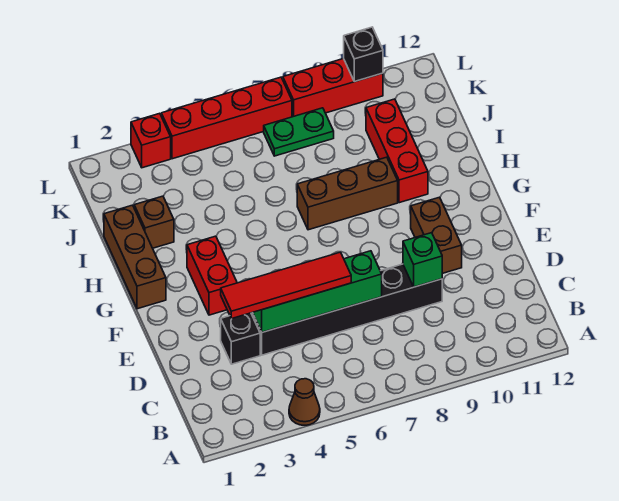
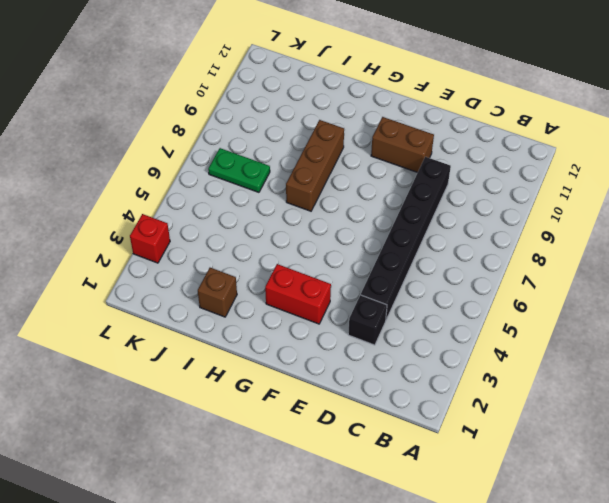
green plate J7:K7 level 1 -> green plate K7:K8 level 1
none -> brown cone A4 level 1
none -> brown brick G1:I1 level 1
none -> red brick H10:J10 level 1

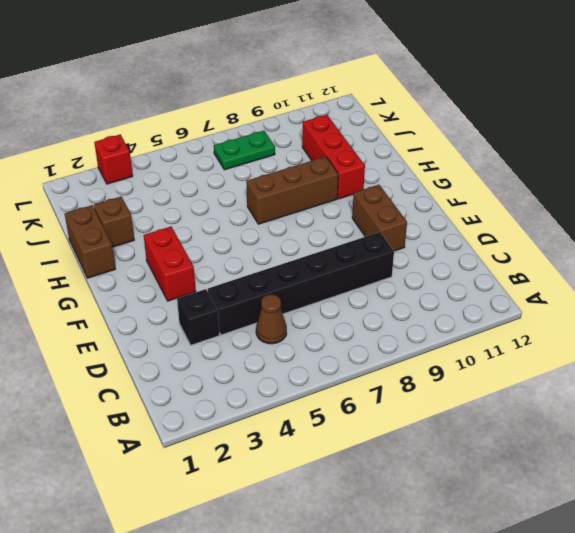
brown cone C5 level 1 -> brown cone A4 level 1
brown brick H1:I1 level 1 -> brown brick G1:I1 level 1
none -> red brick L4:L7 level 1
none -> red brick L8:L10 level 1
none -> green brick D4:D7 level 2

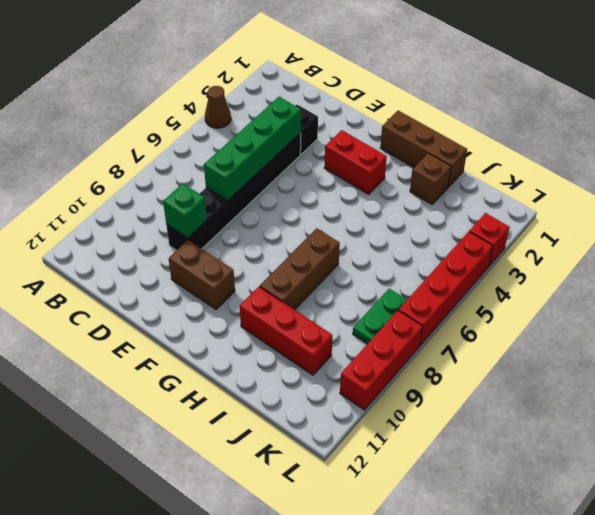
none -> black brick L10 level 2
none -> red tile D3:D6 level 3

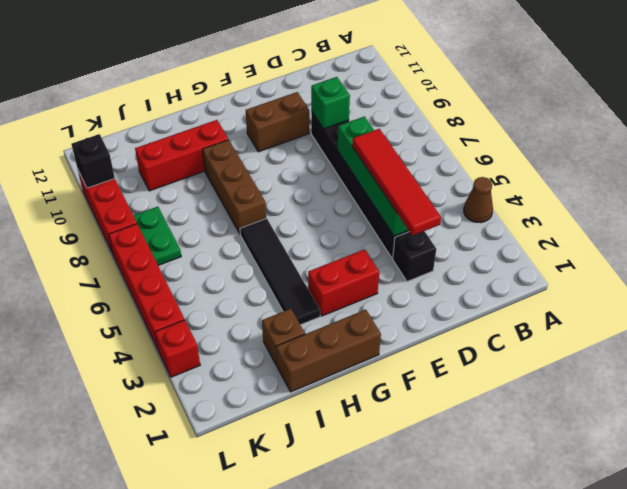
black tile H3:H6 level 1 -> none

